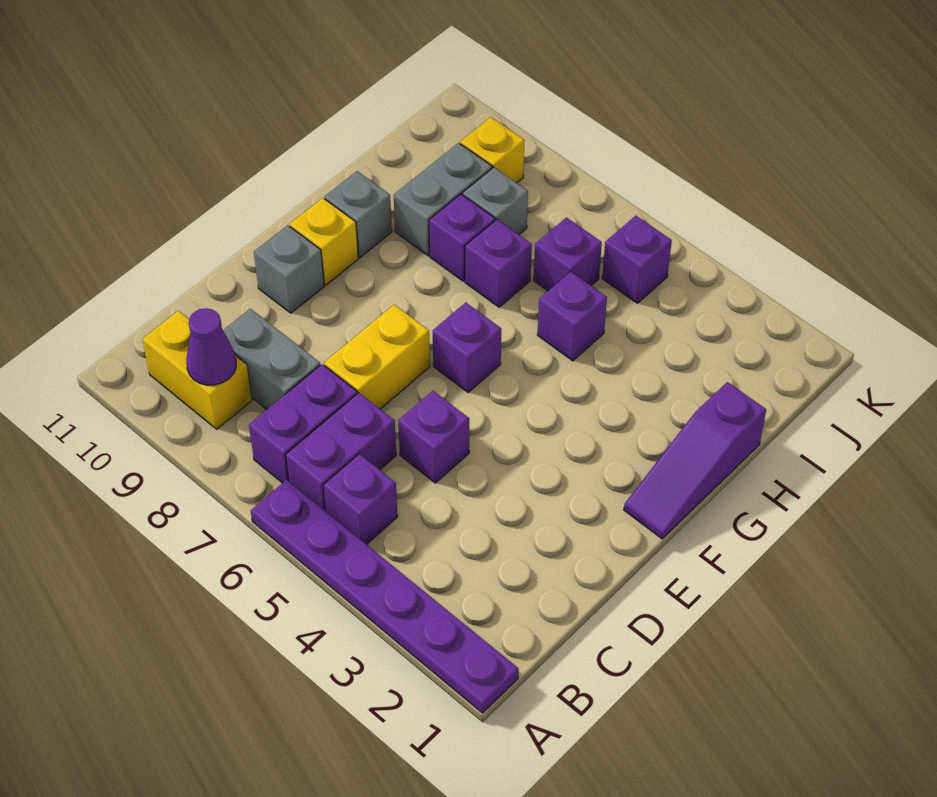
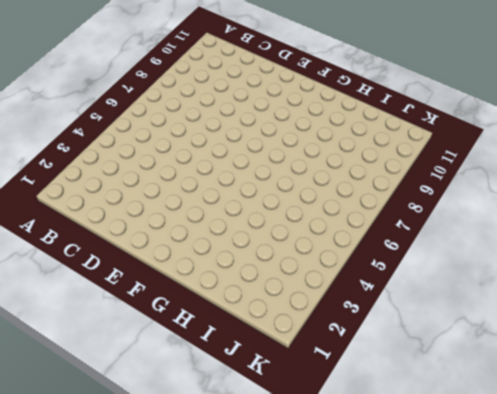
none -> purple plate A1:A6 level 1
none -> purple brick B5 level 1
none -> purple brick B6:C6 level 1

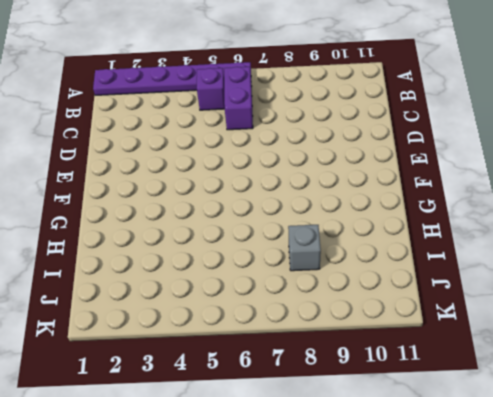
none -> purple brick B7:C7 level 1
none -> yellow brick B9:B10 level 1
none -> grey brick C8:C9 level 1

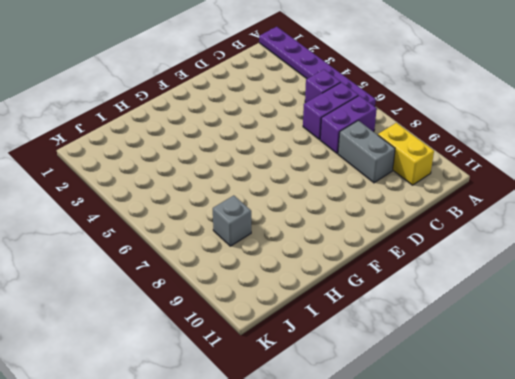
none -> purple brick D5 level 1
none -> yellow brick D7:E7 level 1
none -> grey brick E10 level 1

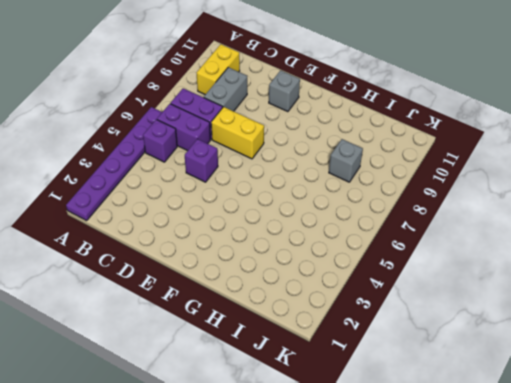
none -> purple slope F1:H1 level 1 top H
none -> purple brick F6 level 1
none -> yellow brick F10 level 1

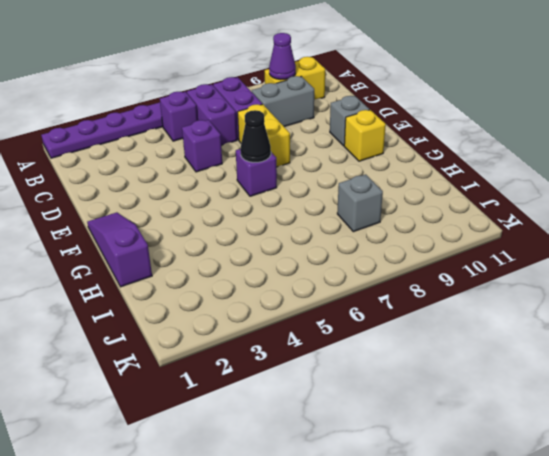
black cone F6 level 2 -> none
none -> grey brick G10 level 1
none -> purple brick H5 level 1
none -> purple brick H7 level 1

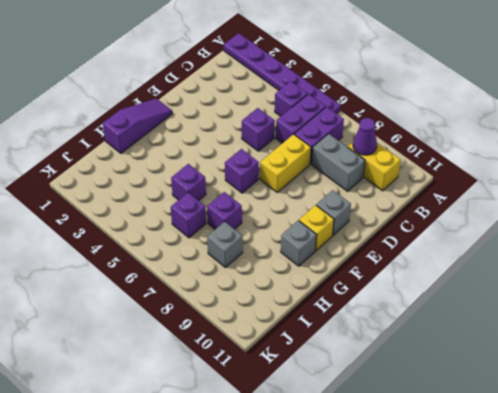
none -> purple brick H8 level 1
none -> grey brick H9:I9 level 1
none -> purple brick J5 level 1

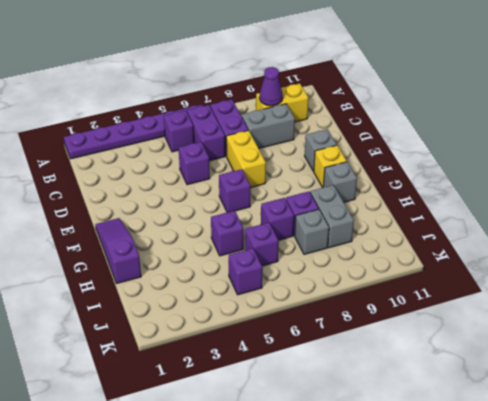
none -> yellow brick J9 level 1

